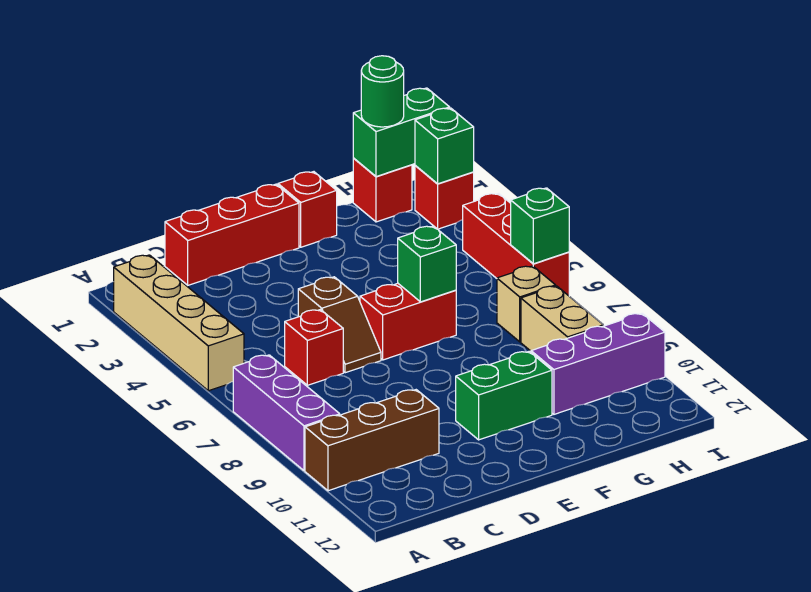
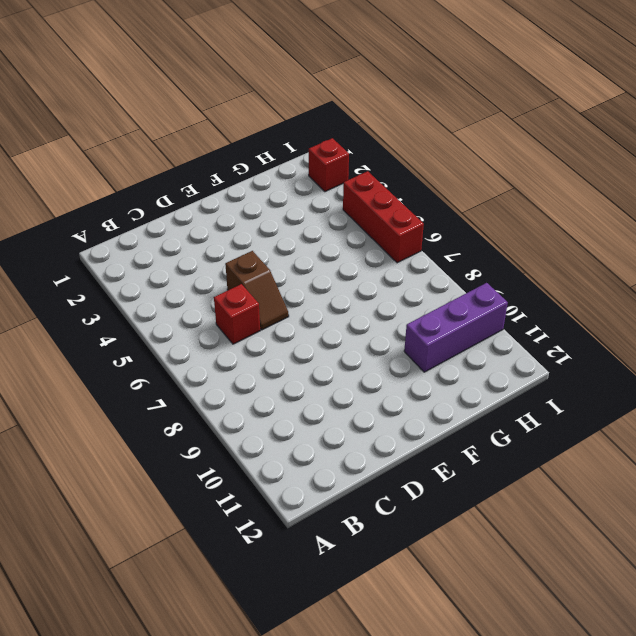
none -> tan brick A2:A5 level 1
none -> purple brick A7:A9 level 1
none -> brown brick A10:C10 level 1

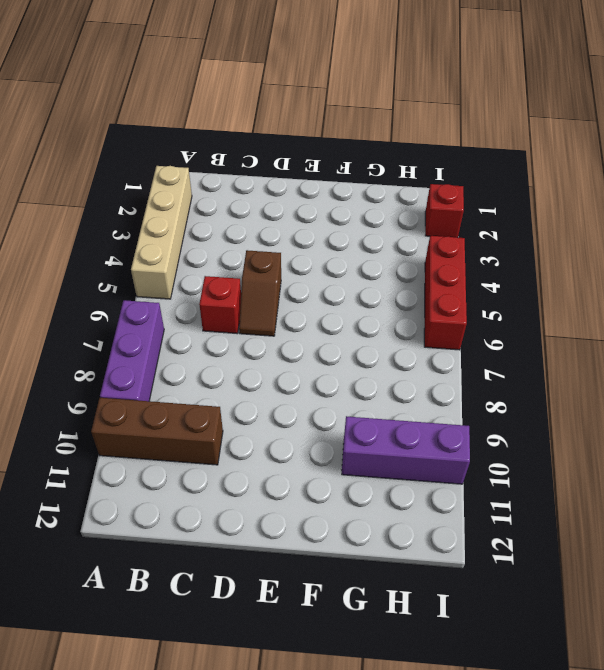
none -> red brick C1:E1 level 1
none -> red brick E6:F6 level 1
none -> green brick E10:F10 level 1

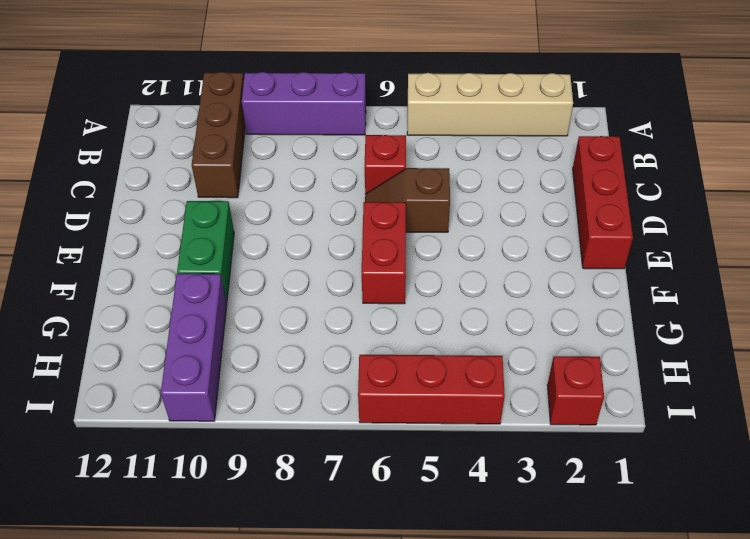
none -> red brick F1 level 1
none -> red brick H1 level 1
none -> tan brick H7 level 1

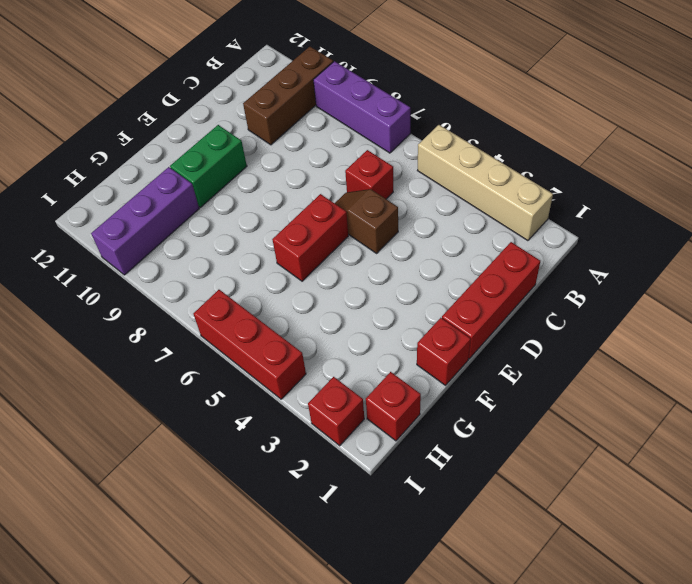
none -> tan brick H7 level 1
none -> tan brick H8:H9 level 1
none -> green brick F6 level 2

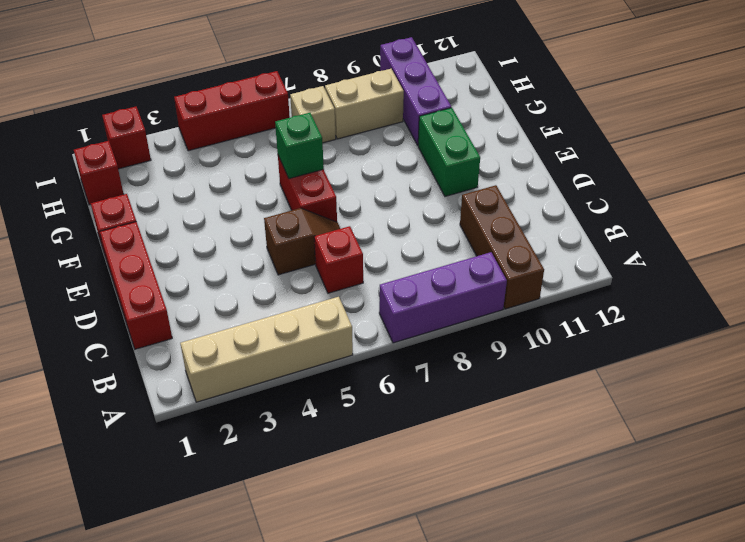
none -> green brick H1:I1 level 2
none -> green brick I2 level 2
none -> green brick I6 level 2

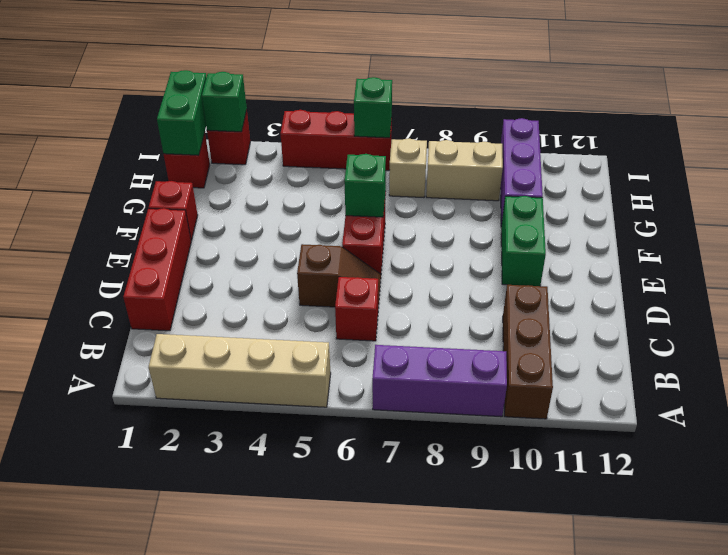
none -> green round brick H1 level 3

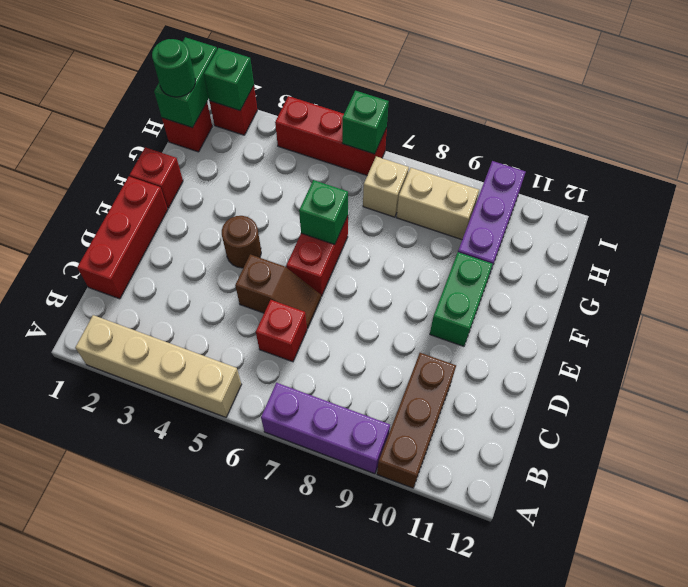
brown round brick E4 level 1 -> none

